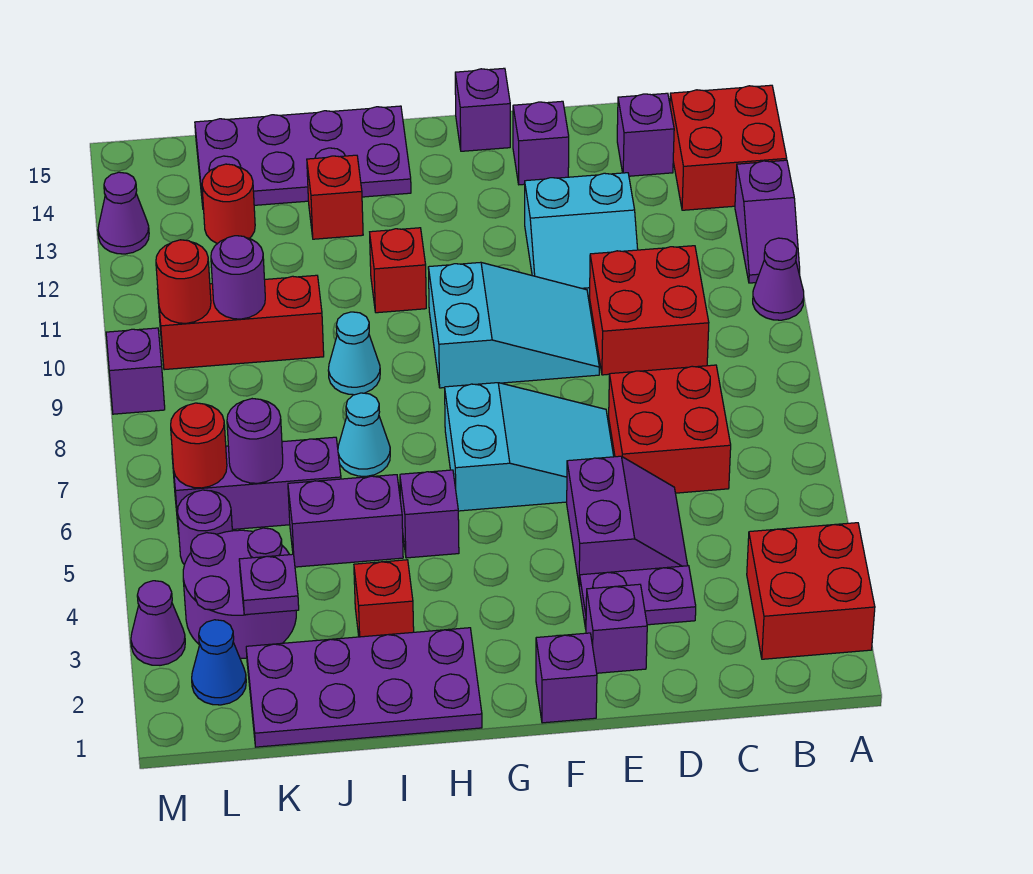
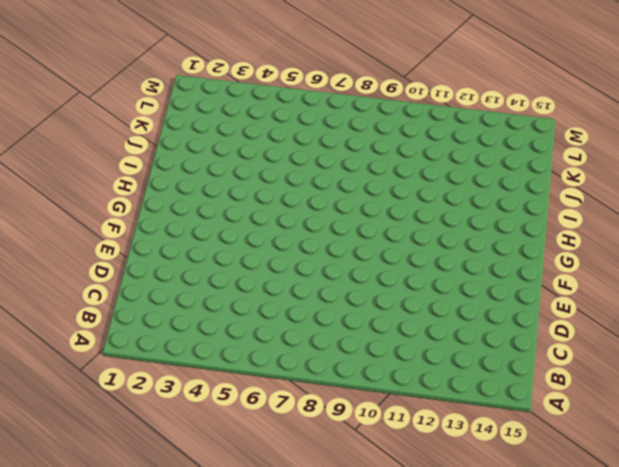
none -> red brick A2:B3 level 1
none -> purple cone A10 level 1
none -> purple slope A11:A12 level 1 top 12
none -> red brick A13:B14 level 1

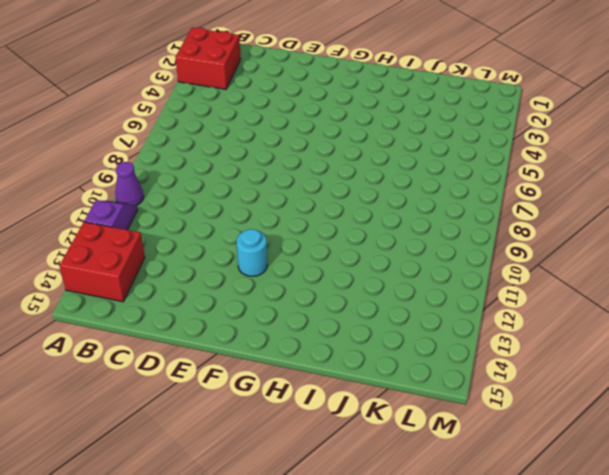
cyan round brick F12 level 1 -> none
none -> red brick C6:D7 level 1
none -> red brick C9:D10 level 1
none -> purple brick C14 level 1
none -> purple plate D3:E3 level 1

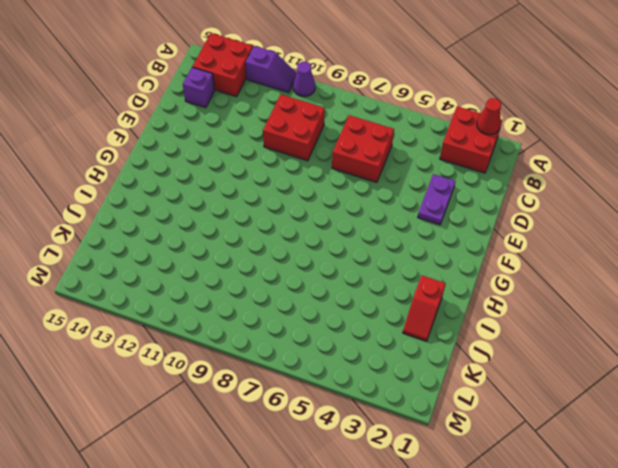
red cone A2 level 2 -> none
red slope I2:J2 level 1 top I -> purple plate H1:K2 level 1
none -> purple slope D4:E5 level 1 top E
none -> cyan slope D11:E12 level 1 top 12
none -> purple brick E2 level 1
none -> cyan slope E6:G7 level 1 top G

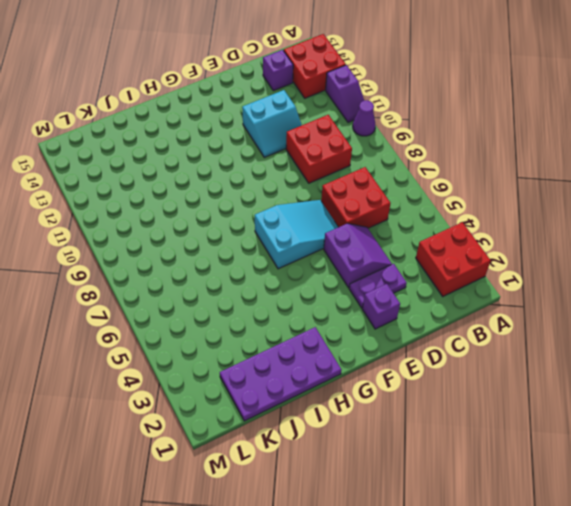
none -> cyan slope E9:G10 level 1 top G
none -> purple brick E14 level 1
none -> purple brick F1 level 1
none -> purple brick F15 level 1

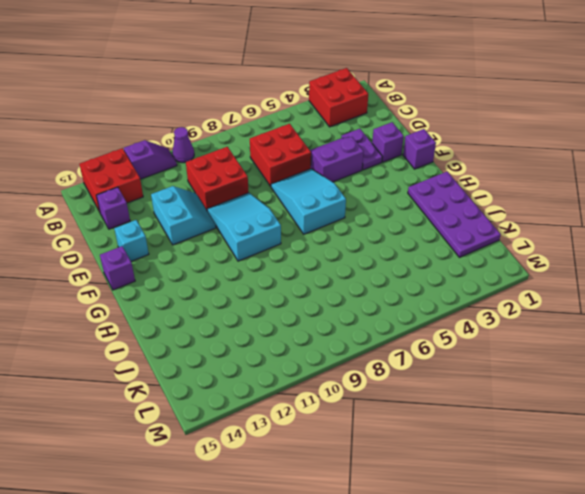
cyan brick E14 level 1 -> purple brick E14 level 1
none -> purple brick H5 level 1
none -> red brick H11 level 1
none -> purple plate H14:K15 level 1
none -> red brick I3 level 1

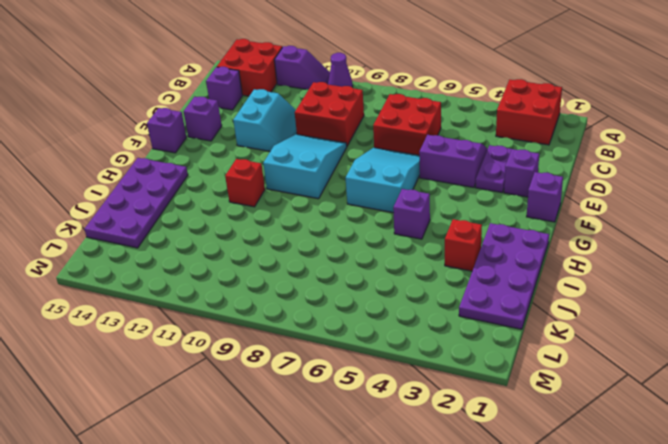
none -> purple brick I5:J5 level 1
none -> cyan cone I7 level 1
none -> cyan cone I9 level 1
none -> red brick I13 level 1

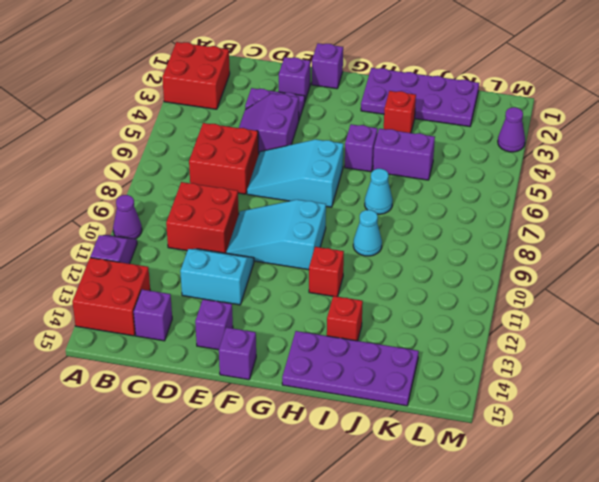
none -> purple brick J6:L6 level 1
none -> red brick J10:L10 level 1
none -> purple round brick K3:L4 level 1
none -> red round brick K13 level 1

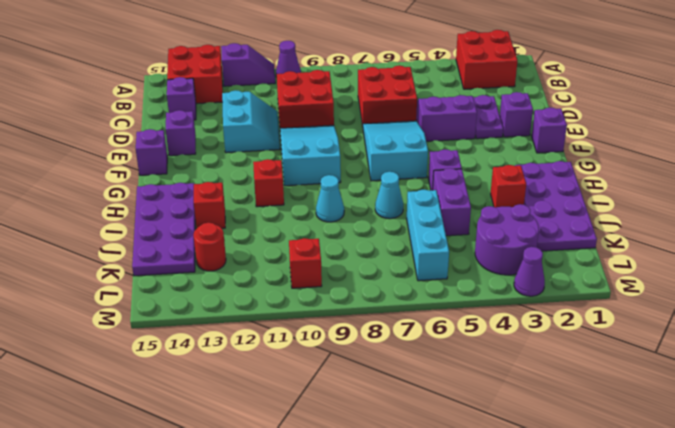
cyan brick J6:L6 level 1 -> purple brick J6:L6 level 1
red brick L10 level 1 -> red brick J10:L10 level 1
none -> blue cone L2 level 1
none -> purple round brick L5 level 1
none -> purple brick M9 level 1
none -> purple cone M13 level 1

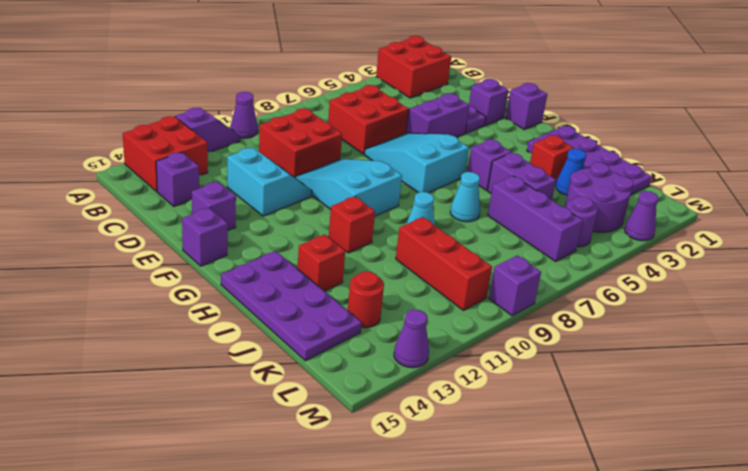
blue cone J3 level 1 -> blue cone L2 level 1
none -> purple plate K3 level 2
none -> purple round brick K6 level 2
none -> purple round brick K10 level 2
none -> red round brick L6 level 2

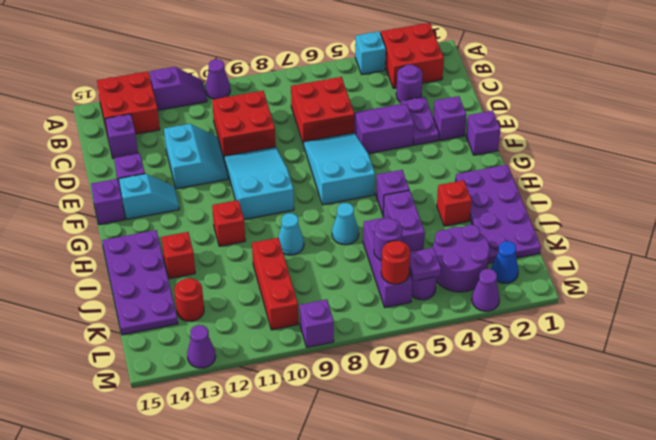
cyan brick A4 level 1 -> none
purple round brick C3 level 1 -> purple round brick K10 level 2
cyan slope F13:F14 level 1 top 14 -> none
purple plate L5 level 2 -> purple plate K3 level 2
none -> red round brick L10 level 2

